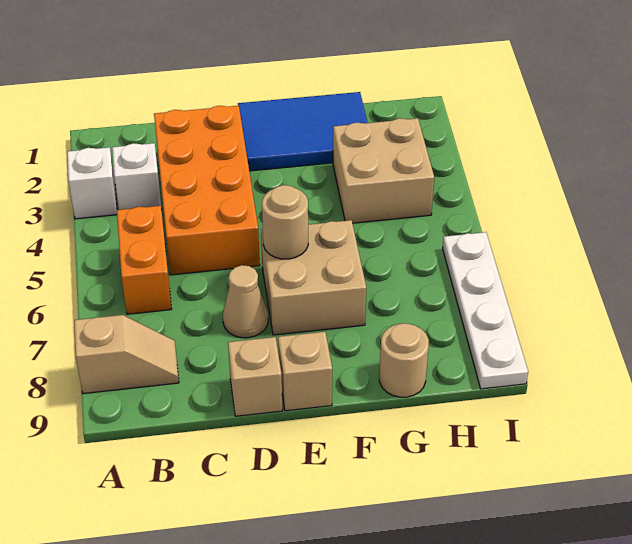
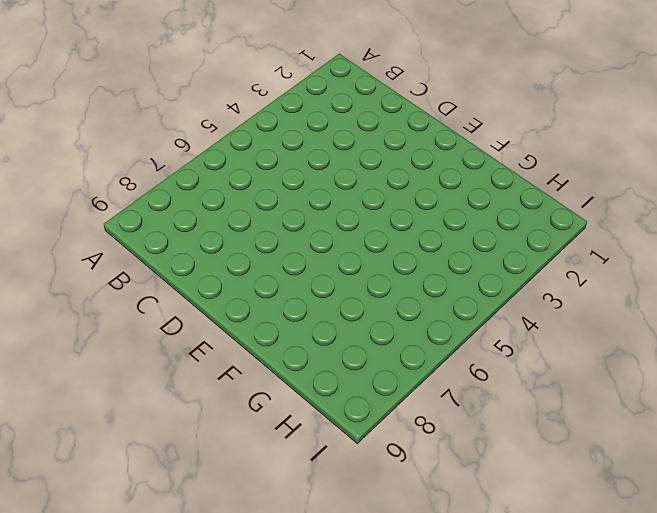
none -> white brick A3 level 1
none -> tan slope A8:B8 level 1 top A
none -> white brick B3 level 1

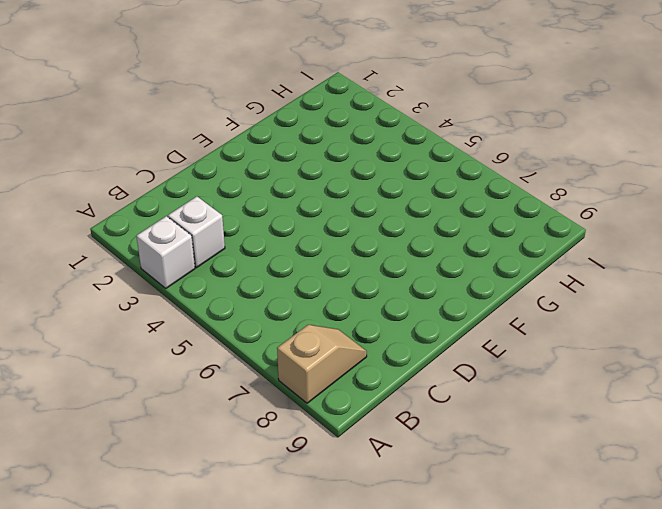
none -> orange brick B5:B6 level 1
none -> orange brick C2:D5 level 1
none -> tan cone D7 level 1

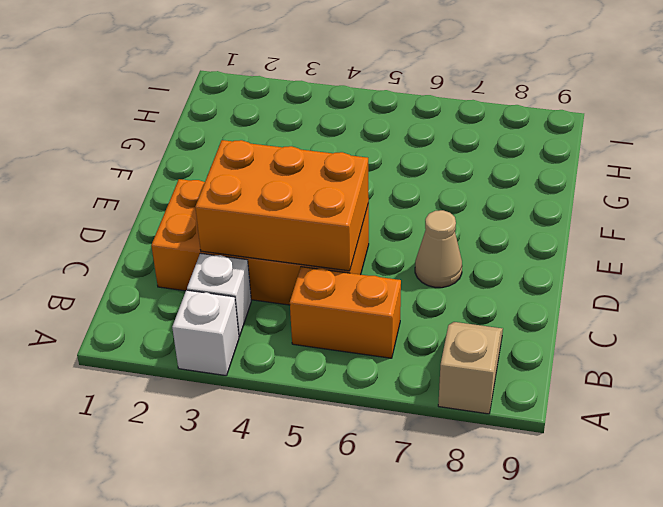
orange brick C3:D5 level 2 -> none
none -> tan brick D9 level 1
none -> blue tile E1:G2 level 1
none -> tan brick E6:F7 level 1

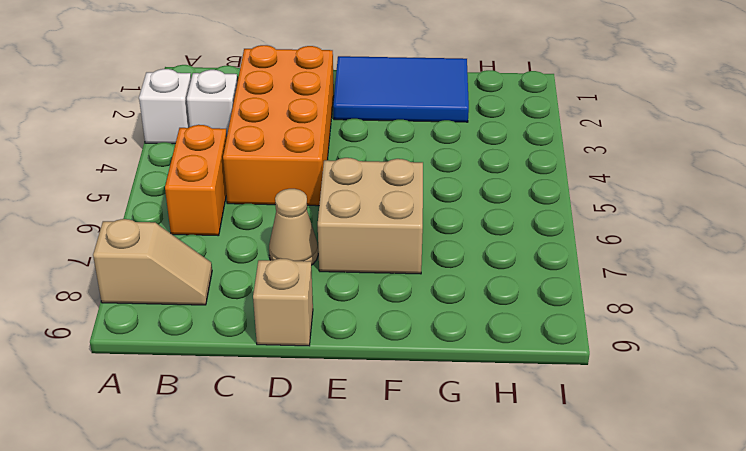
none -> tan brick E9 level 1
none -> tan brick G3:H4 level 1
none -> tan round brick G9 level 1

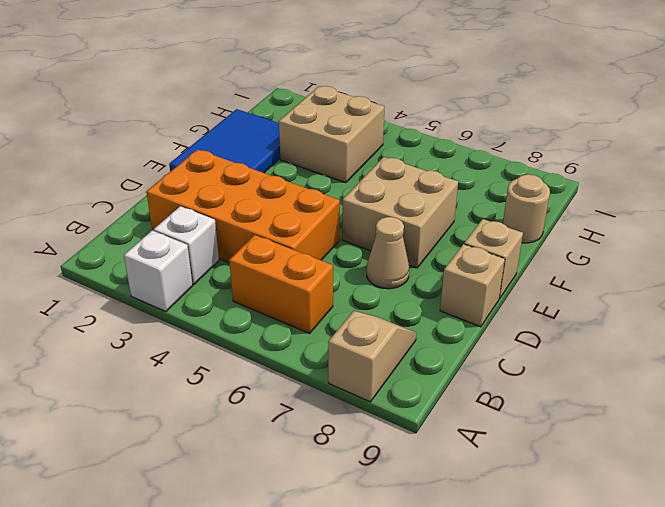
none -> white plate I6:I9 level 1
none -> tan round brick E6 level 2

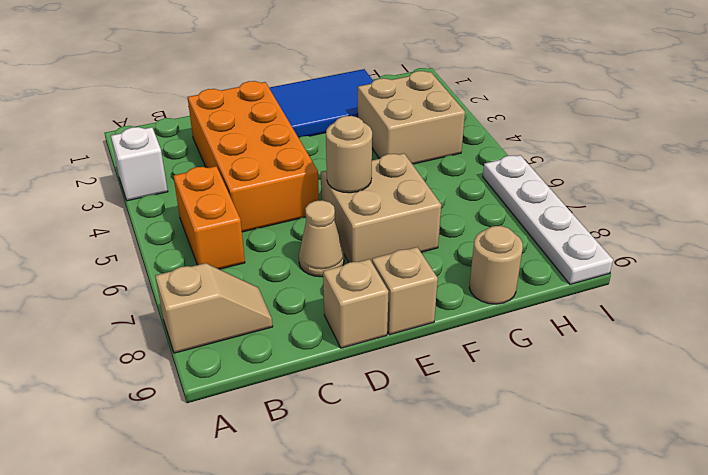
none -> white brick B3 level 1

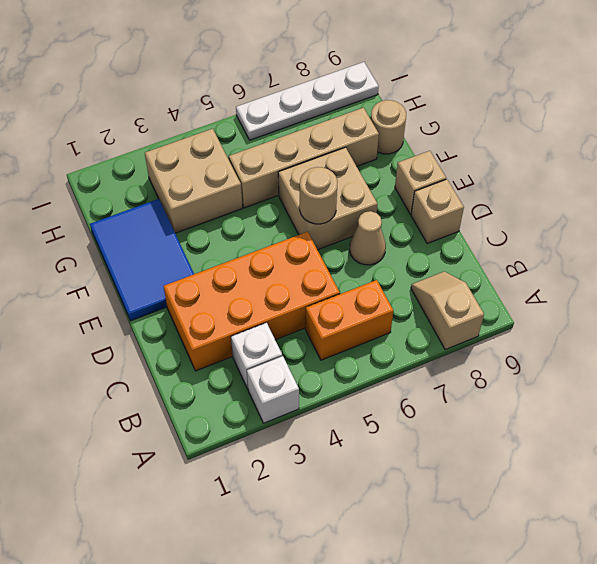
tan brick G5:G8 level 1 -> none

